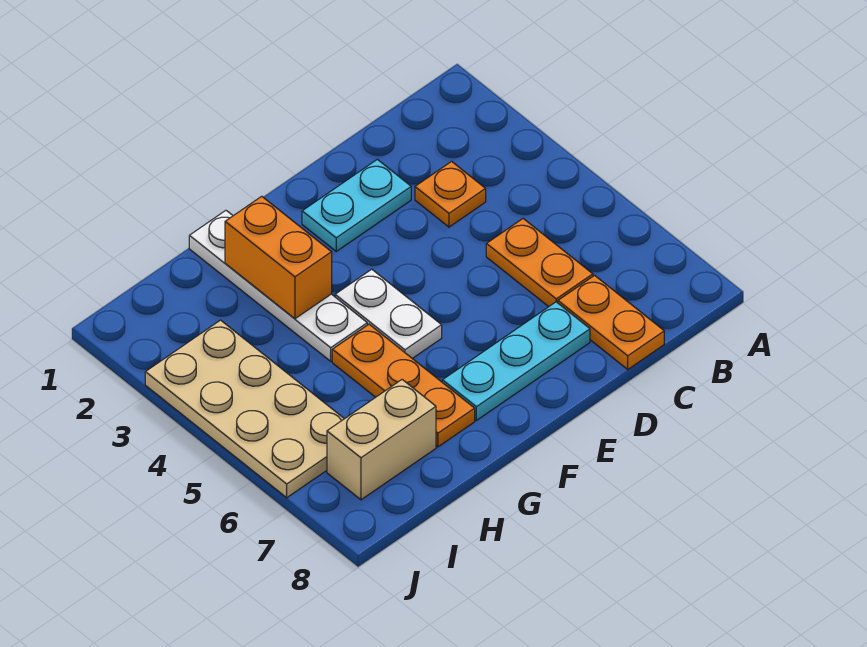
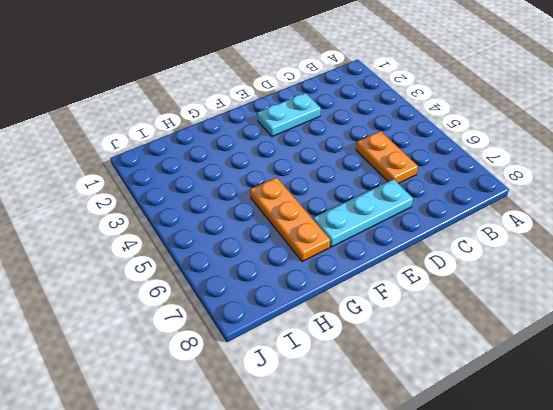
none -> orange plate C3 level 1
none -> orange plate C7:C8 level 1

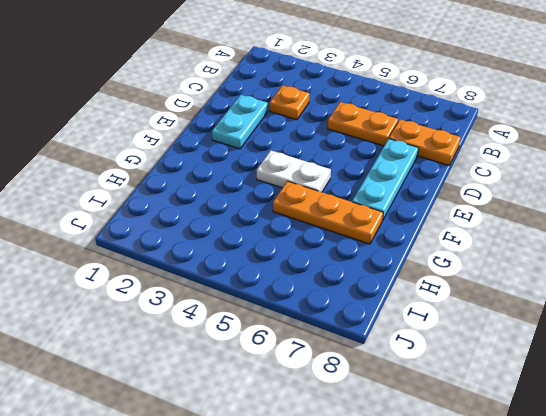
none -> white plate G1:G4 level 1
none -> tan brick H7:I7 level 1

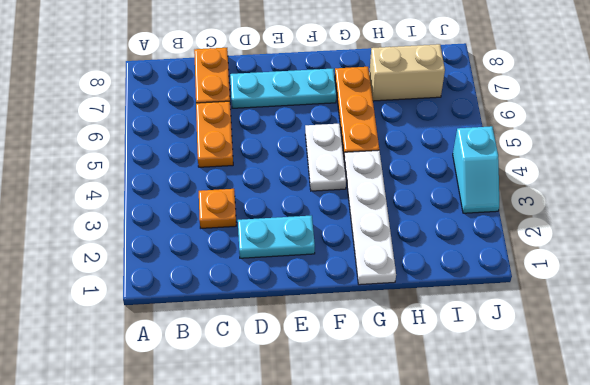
cyan slope J3:J4 level 1 top 4 -> tan plate I3:J6 level 1
none -> orange brick G2:G3 level 2

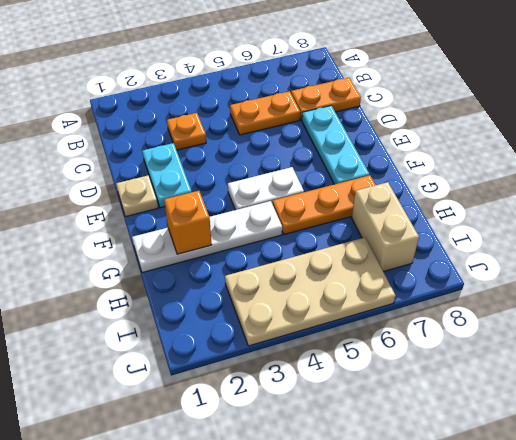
tan plate E1 level 1 -> none
orange brick G2 level 2 -> orange brick G2:G3 level 2

